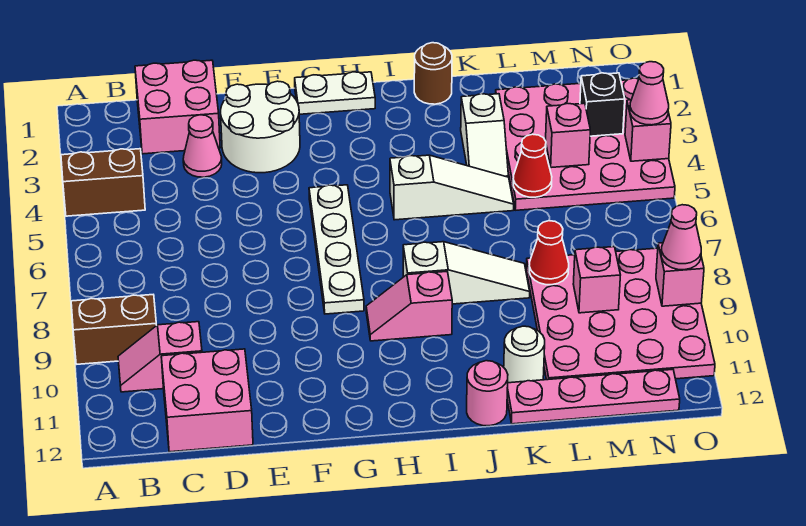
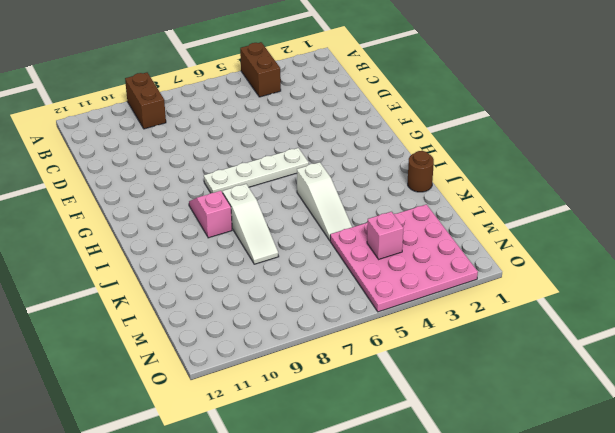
none -> pink slope B10:C10 level 1 top C
none -> pink brick C1:D2 level 1
none -> pink brick C11:D12 level 1

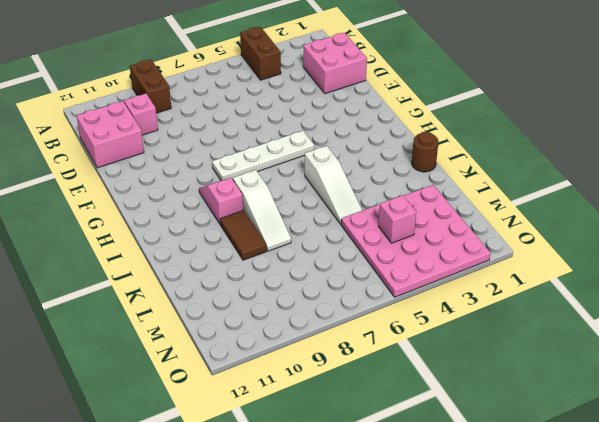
brown tile J9:K9 level 1 -> none
none -> pink cone D3 level 1
none -> white round brick E2:F3 level 1
none -> white plate G1:H1 level 1

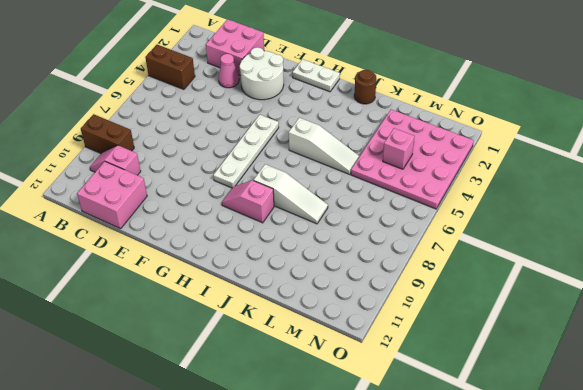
none -> pink round brick J12 level 1
none -> white slope K3:K4 level 1 top 3
none -> white round brick K11 level 1

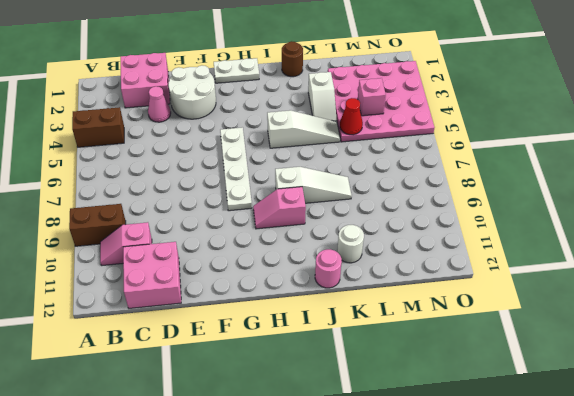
none -> pink plate K12:N12 level 1
none -> pink plate L8:O11 level 1
none -> red cone L8 level 2

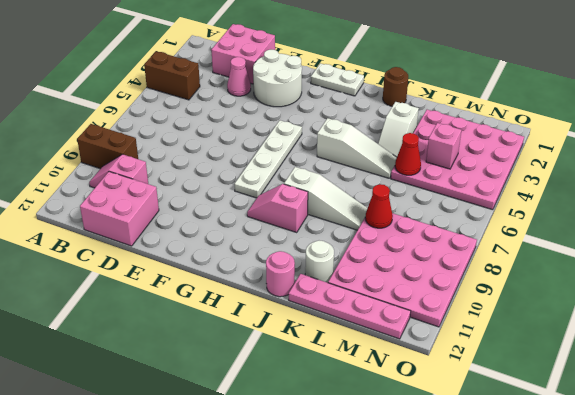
none -> pink brick M9 level 2
none -> black brick N3 level 2
none -> pink brick O4 level 2

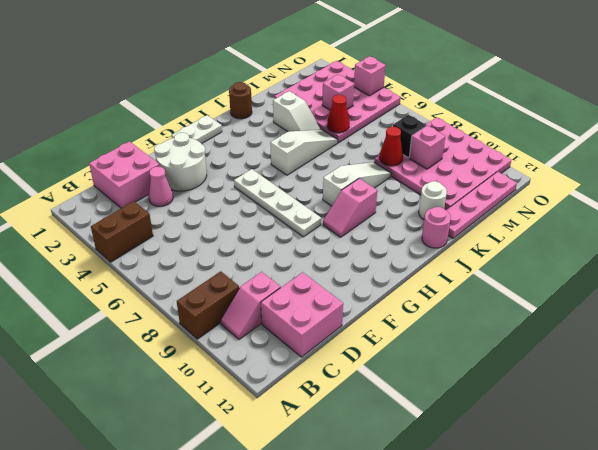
black brick M8 level 2 -> black brick N3 level 2
none -> pink brick O9 level 2
none -> pink cone O4 level 3
none -> pink cone O9 level 3

